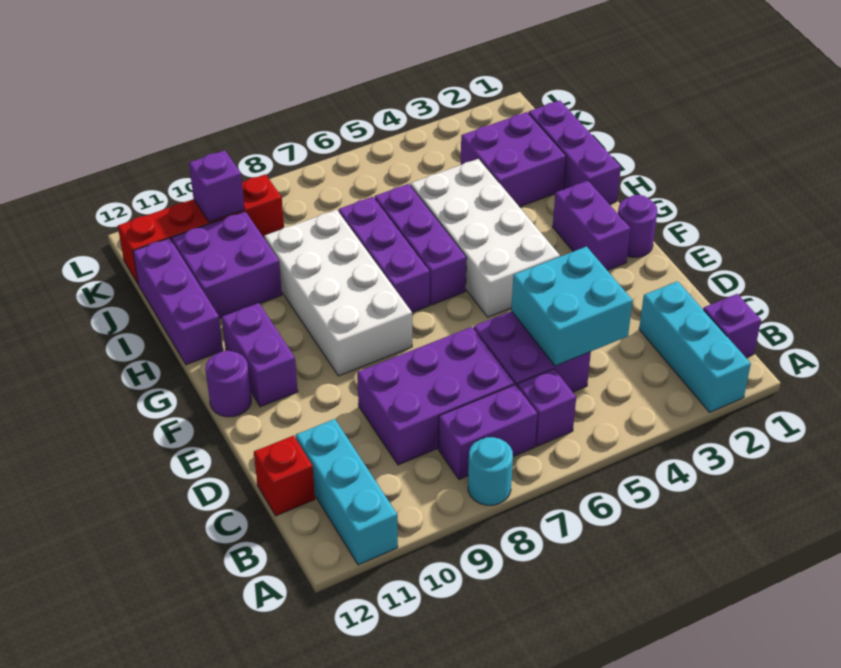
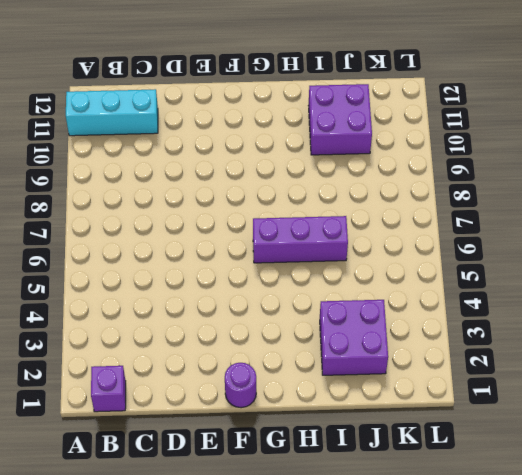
none -> cyan brick A2:C2 level 1
none -> cyan round brick A8 level 1
none -> purple brick B6 level 1

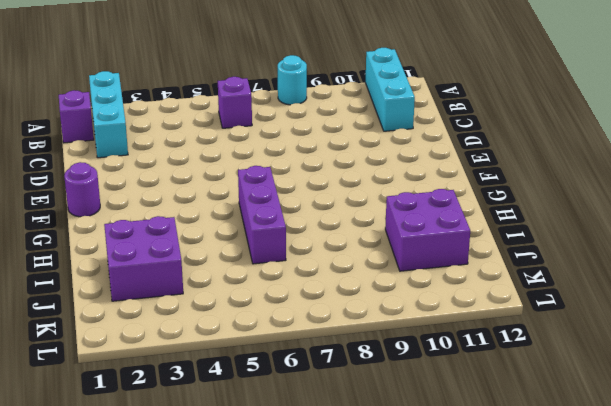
none -> purple brick B7:B8 level 1
none -> purple brick C5:D6 level 1
none -> purple brick C7:D9 level 1

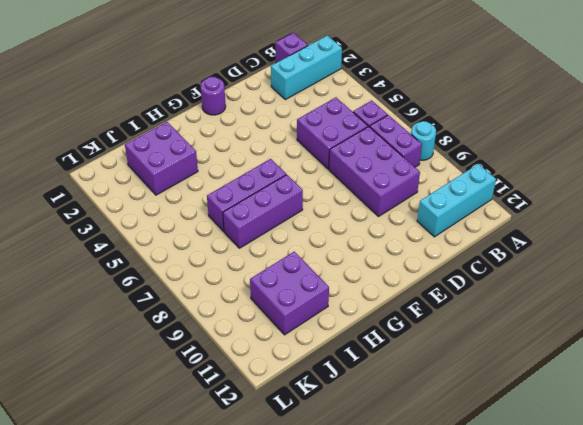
none -> red brick C12 level 1
none -> purple brick F2:G2 level 1
none -> white brick F4:I5 level 1

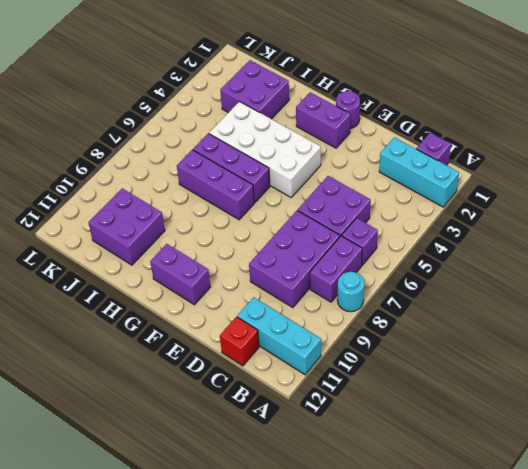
none -> white brick F8:I9 level 1
none -> purple round brick F12 level 1
none -> purple brick H1:J1 level 1

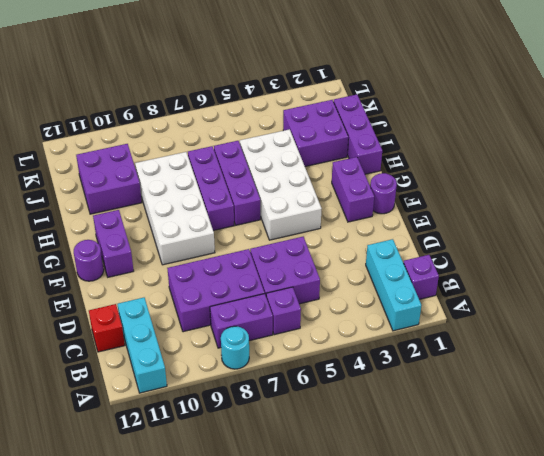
none -> purple brick H12:J12 level 1
none -> red brick K9:K12 level 1
none -> cyan brick C4:D5 level 2

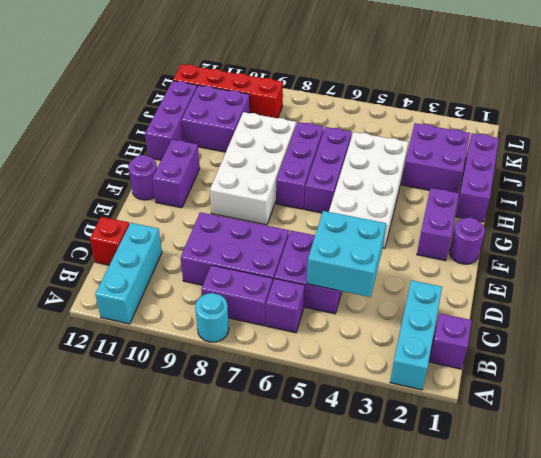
none -> purple brick K10 level 2

